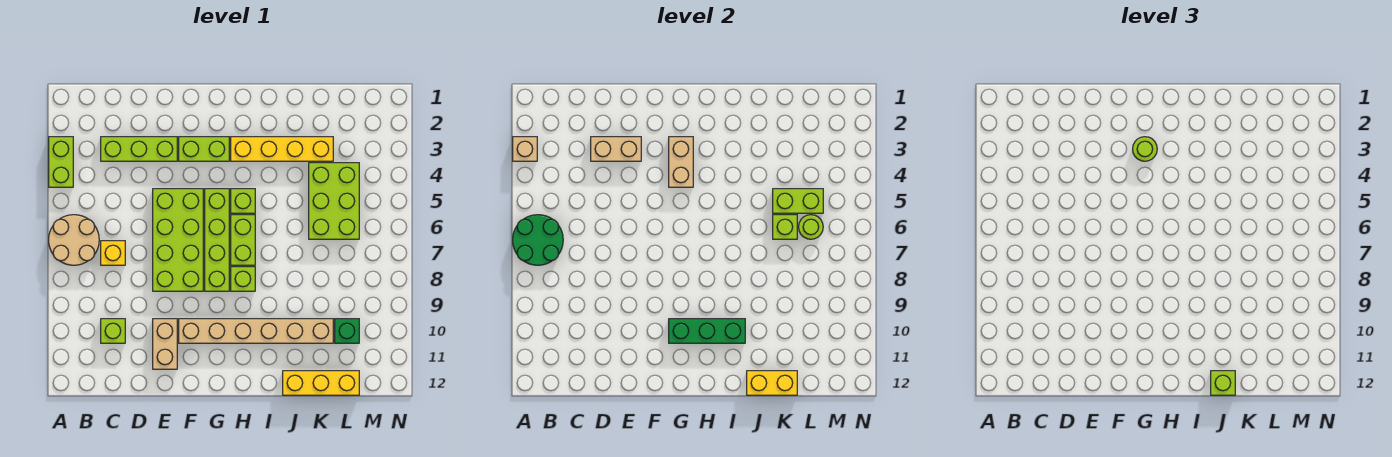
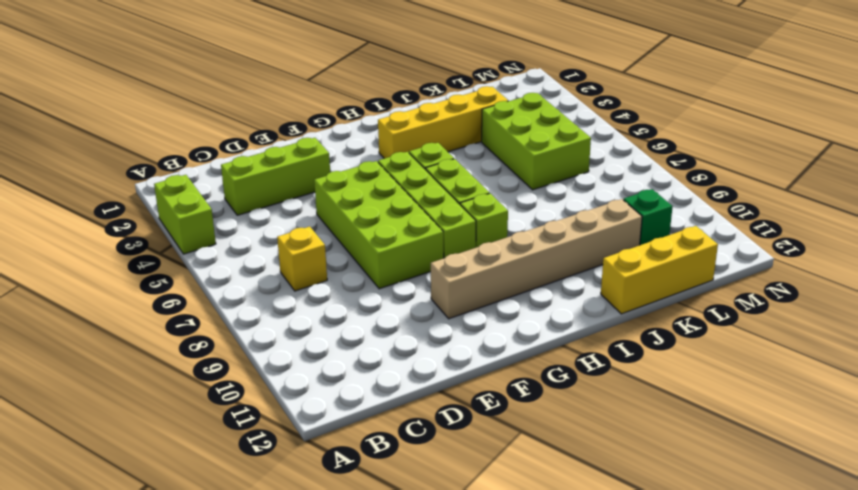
none -> tan round brick A6:B7 level 1
none -> lime brick C10 level 1
none -> tan brick E10:E11 level 1

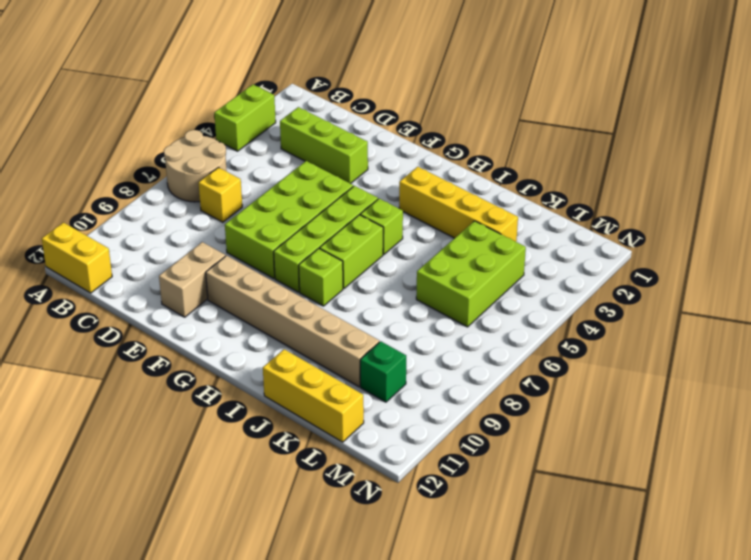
yellow brick A12:B12 level 1 -> yellow brick J12:K12 level 2
none -> lime brick C10 level 1
none -> lime brick F3:G3 level 1
none -> tan brick A3 level 2

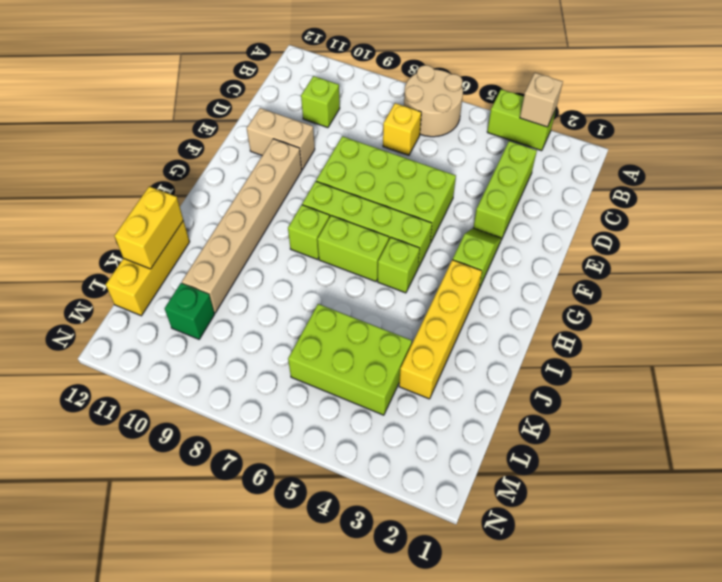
lime slope F3:G3 level 1 top G -> lime brick F3:G3 level 1
none -> green round brick A6:B7 level 2
none -> tan brick D3:E3 level 2
none -> tan brick G3:G4 level 2

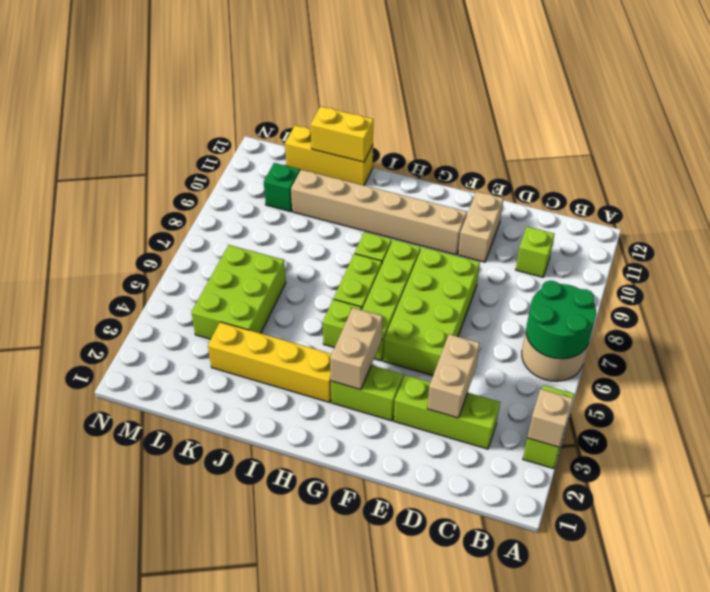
tan brick D3:D4 level 2 -> tan brick D3:E3 level 2
none -> yellow brick C7 level 1
none -> green brick G10:I10 level 2
none -> lime brick K5:L5 level 2

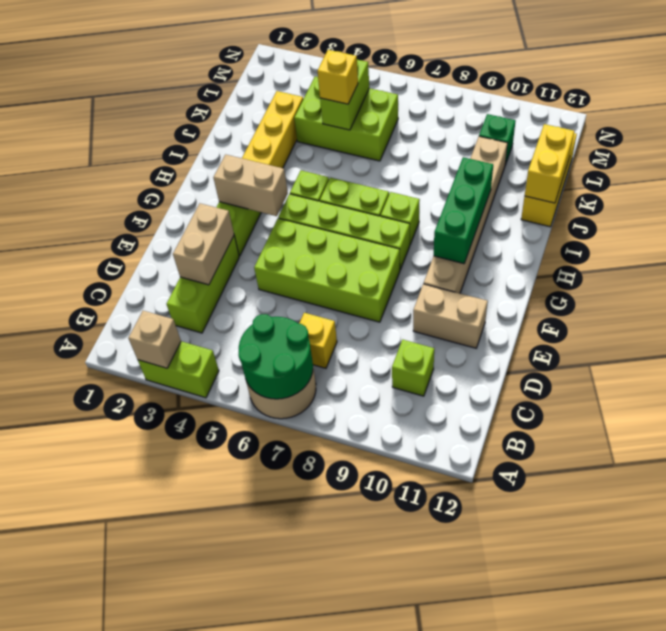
yellow brick K5 level 3 -> none
none -> lime brick K6 level 2
none -> lime round brick L6 level 2
none -> lime round brick G3 level 3

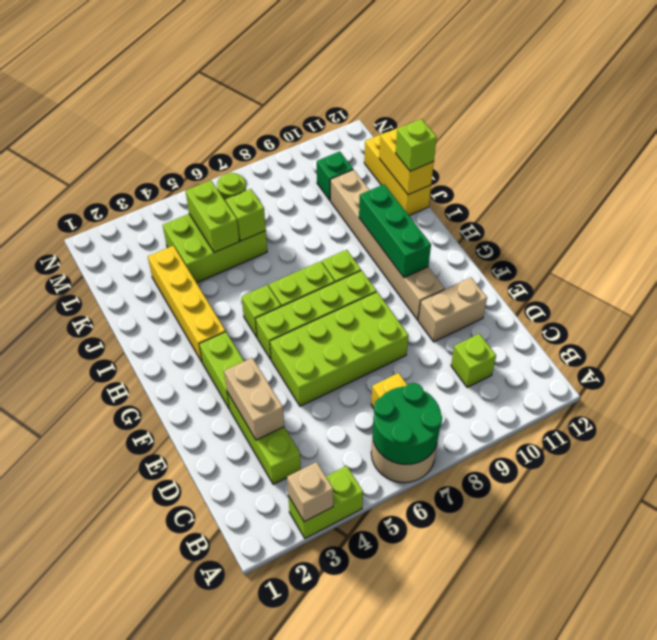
none -> tan brick G3:G4 level 2
none -> lime round brick G3 level 3

